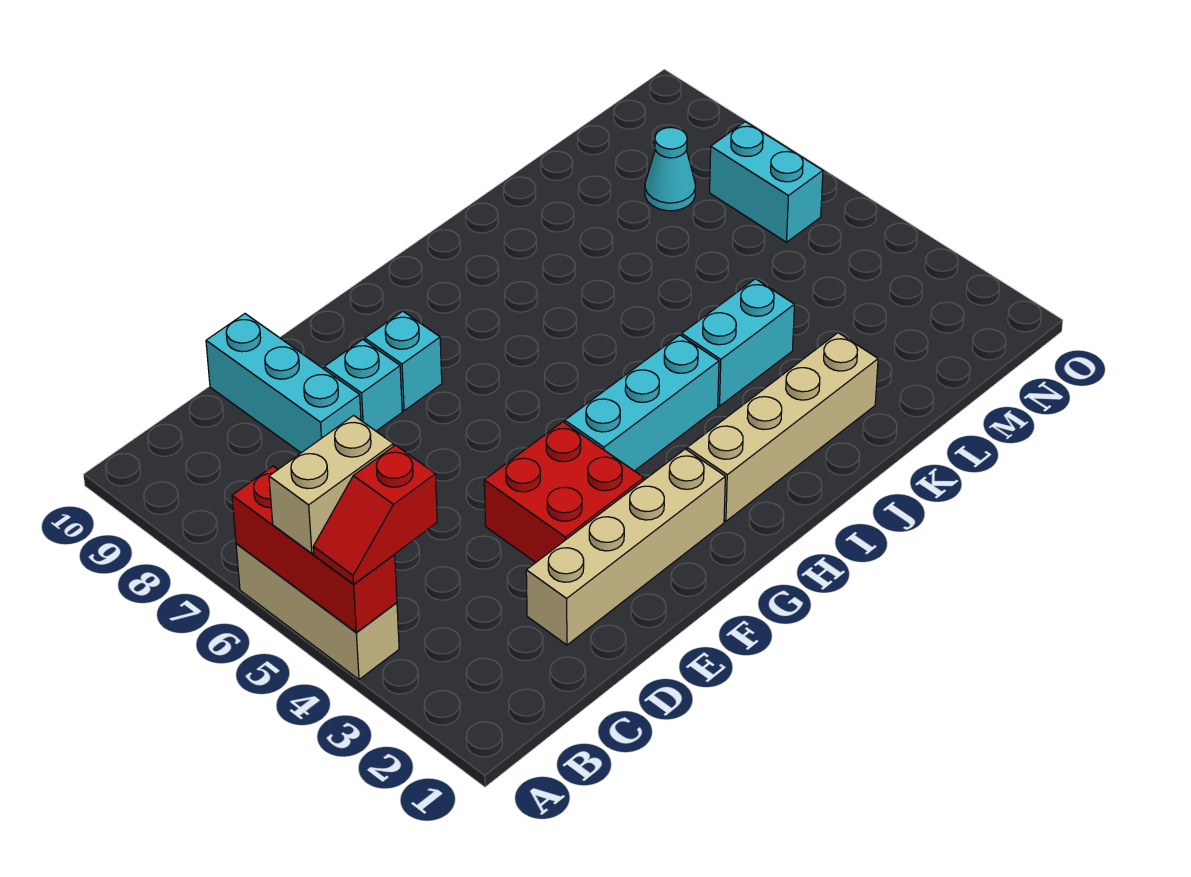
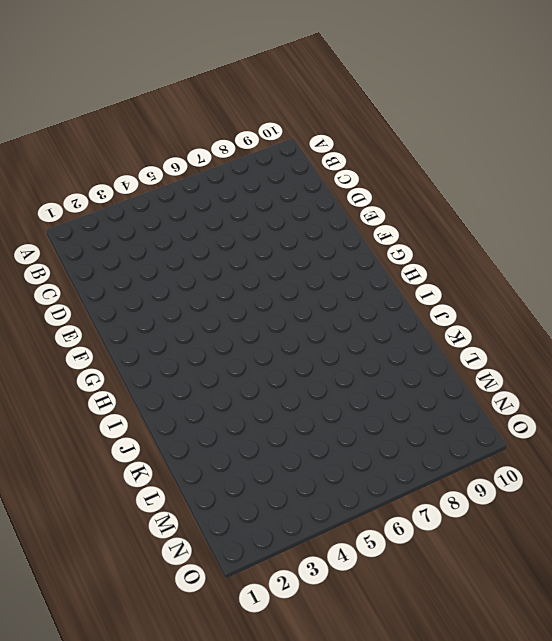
none -> tan brick A4:A6 level 1
none -> tan brick D2:G2 level 1
none -> cyan brick D8:D10 level 1

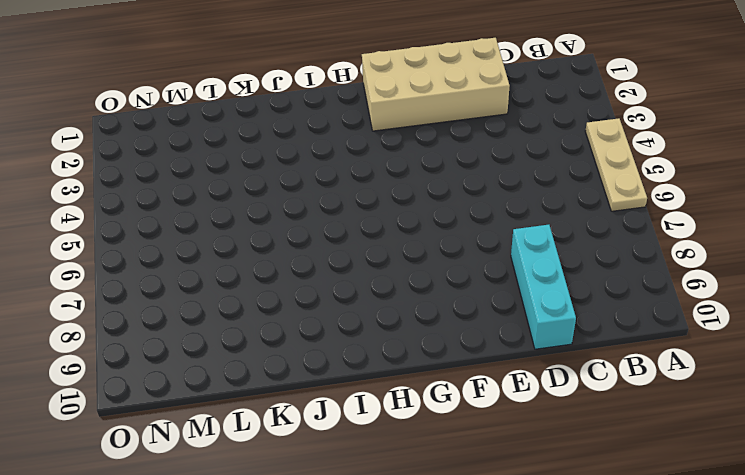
tan plate A4:A6 level 1 -> tan brick A4:A6 level 1
tan brick D1:G2 level 1 -> tan brick D2:G2 level 1
none -> red brick E3:F4 level 1
none -> cyan brick E8 level 1
none -> cyan brick F8 level 1

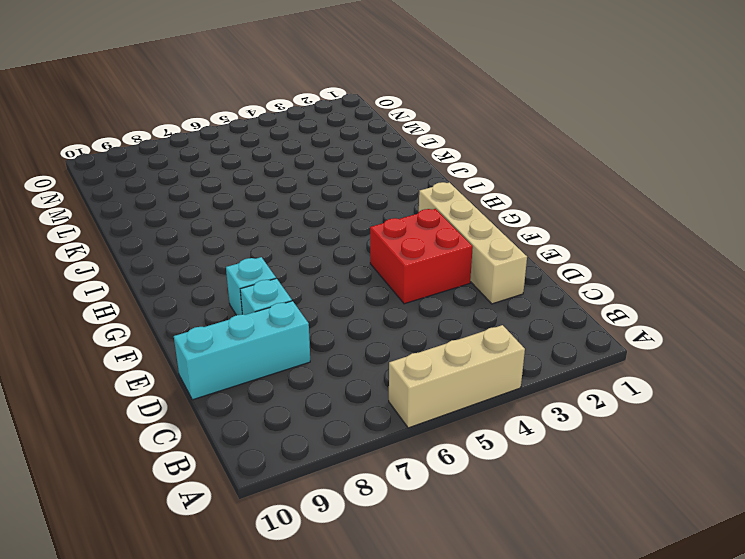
none -> cyan brick G4:I4 level 1
none -> tan brick H2:K2 level 1
none -> cyan brick J4:K4 level 1

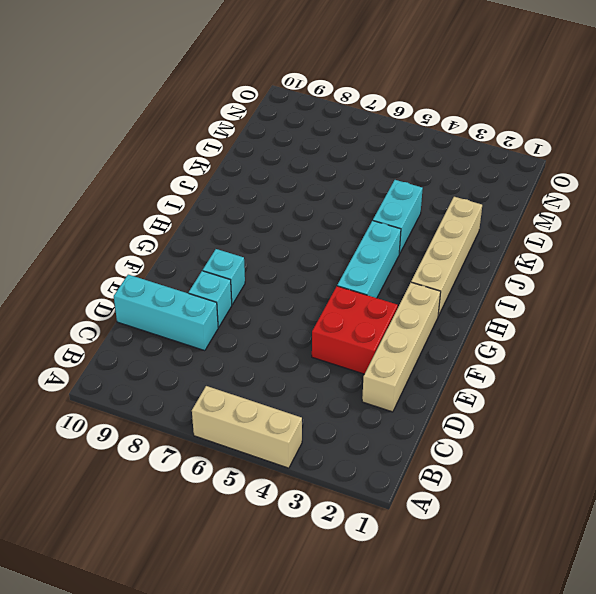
none -> cyan cone M8 level 1
none -> cyan brick N6:N7 level 1
none -> red brick A4:A6 level 2

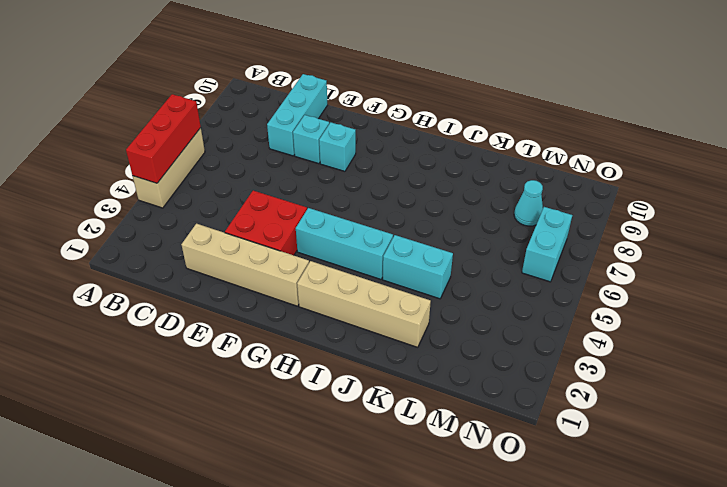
none -> red slope A4:B4 level 3 top B
none -> tan brick A5:B5 level 3

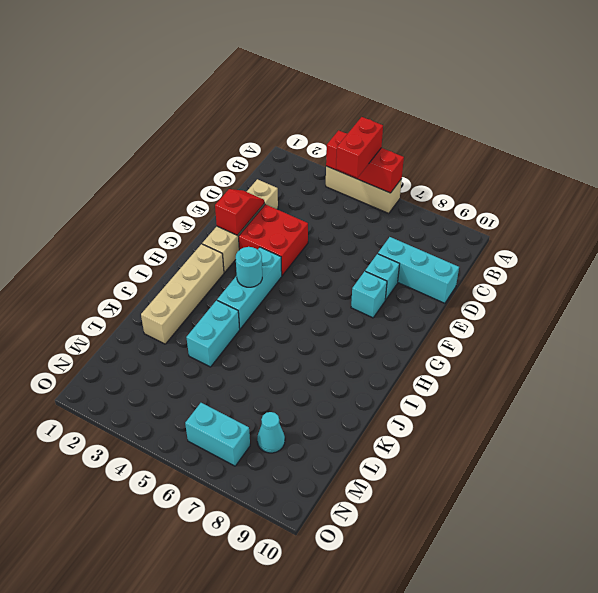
red brick A5:B5 level 3 -> tan brick A5:B5 level 3
red slope E2:F2 level 2 top F -> red slope A4:B4 level 3 top B
cyan round brick H4 level 2 -> none

